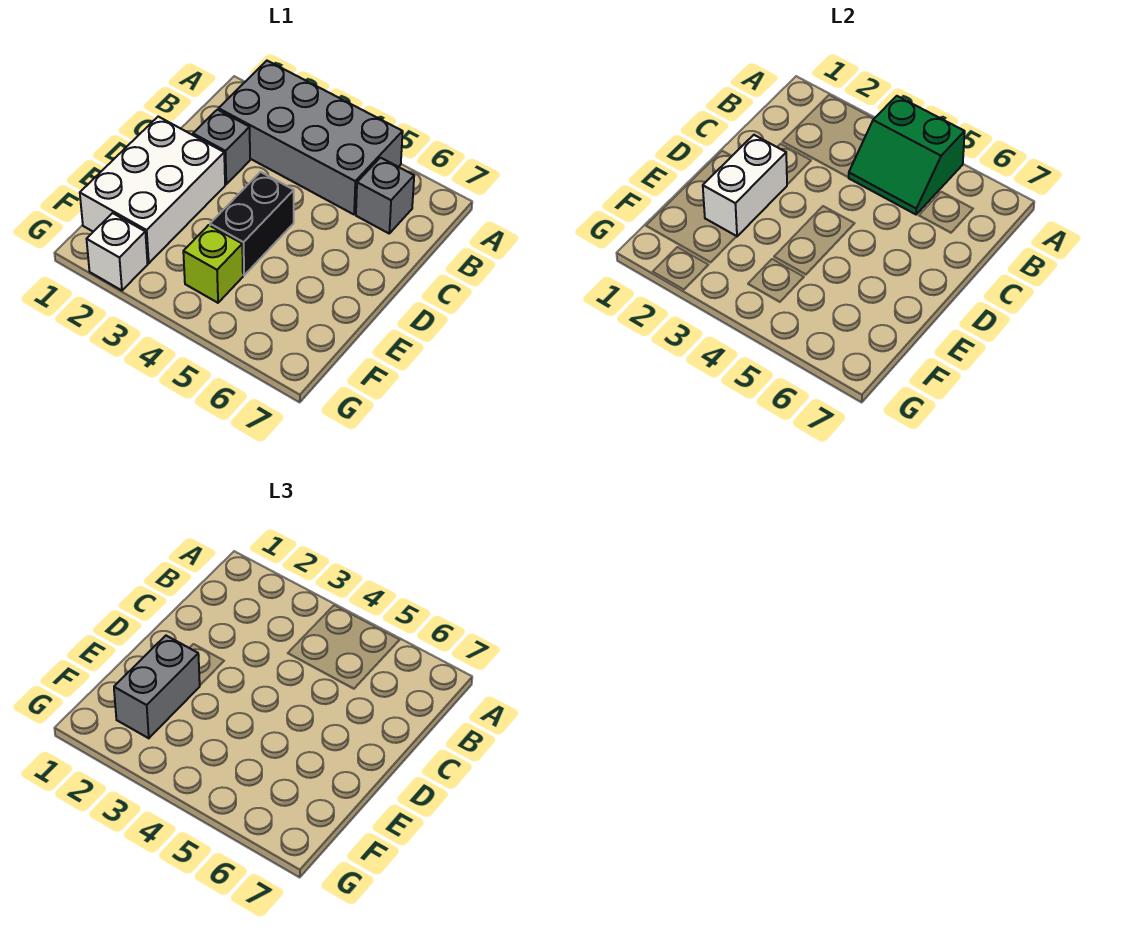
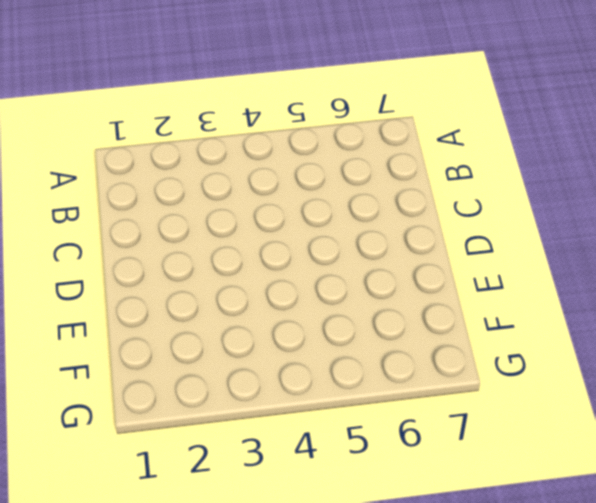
none -> grey brick A2:B5 level 1
none -> grey brick B6 level 1

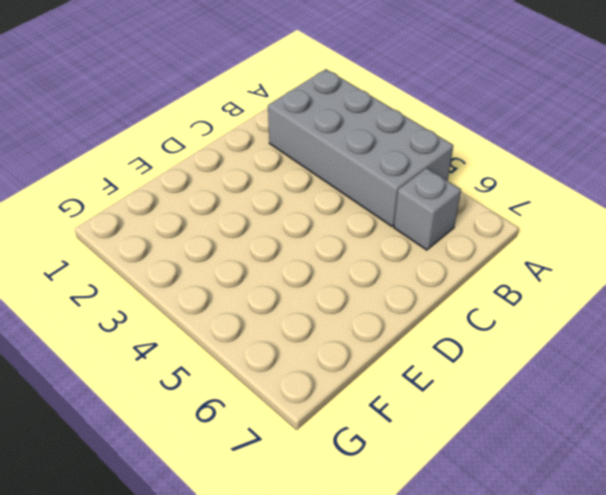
none -> grey brick C2 level 1
none -> white brick D1:F2 level 1

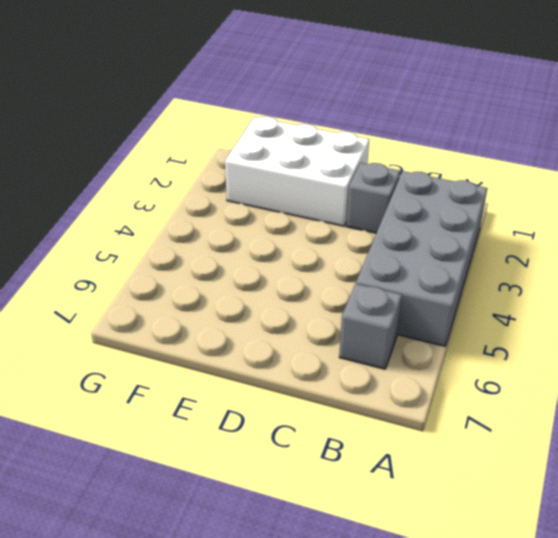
none -> black brick D4:E4 level 1
none -> lime brick F4 level 1

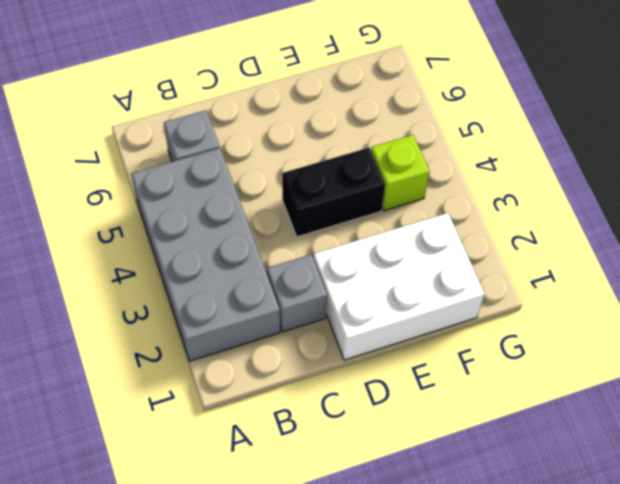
none -> white brick G2 level 1
none -> green slope A4:B5 level 2 top A

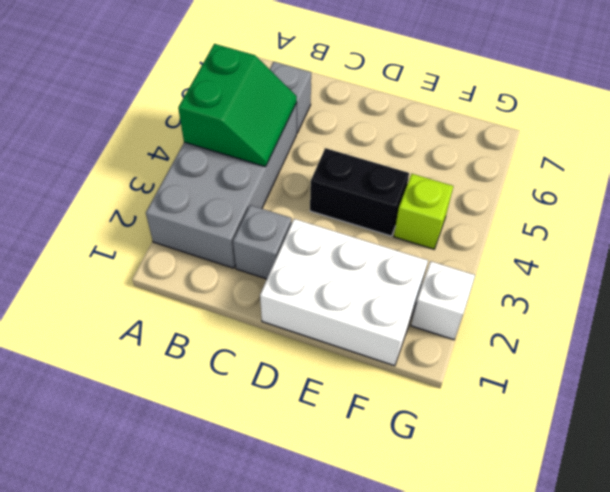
none -> white brick D2:E2 level 2
none -> grey brick E2:F2 level 3

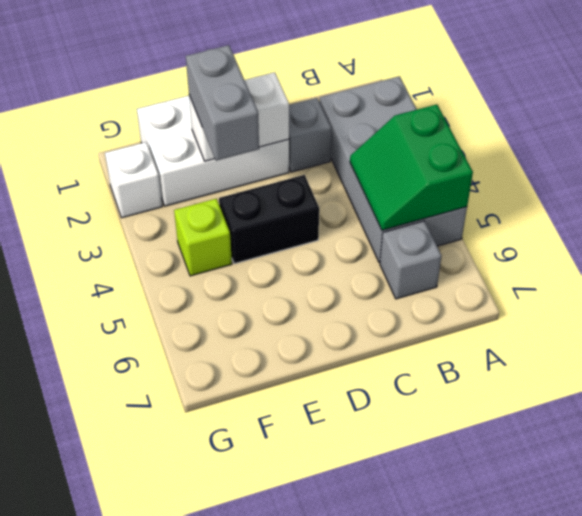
grey brick E2:E3 level 3 -> grey brick E2:F2 level 3

